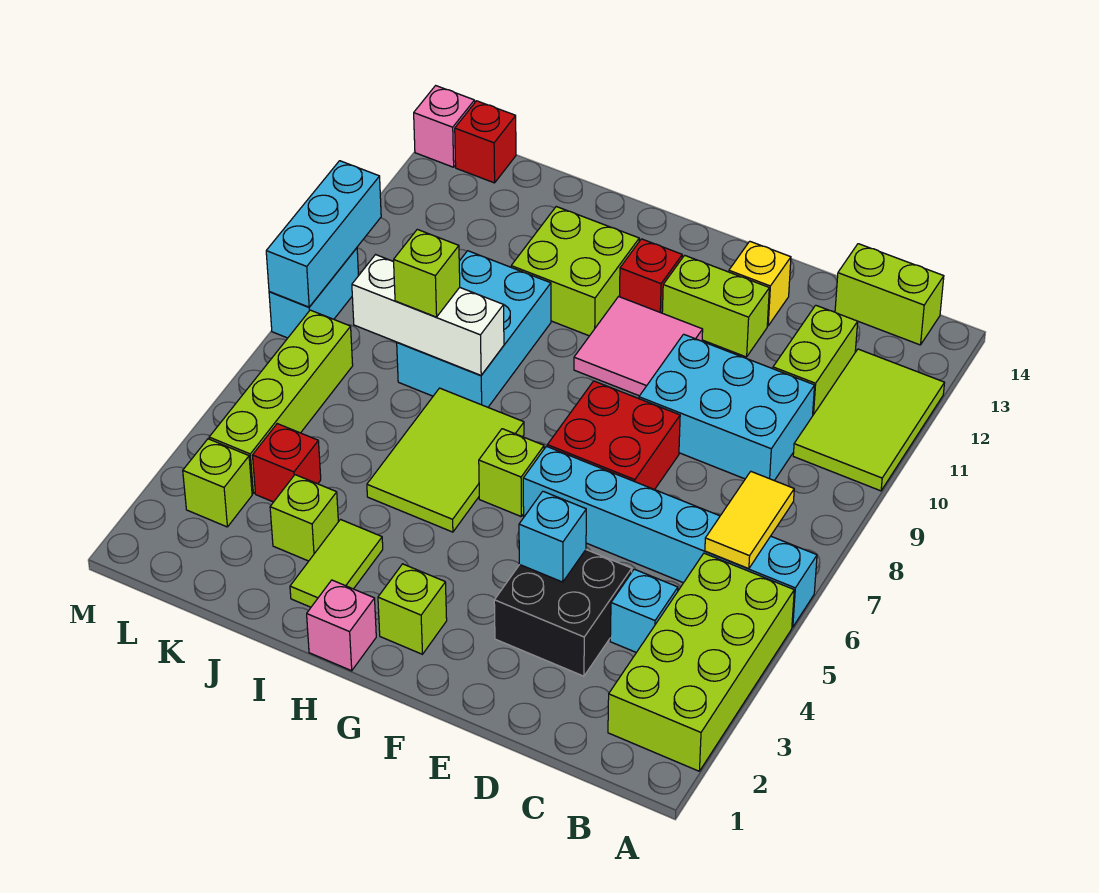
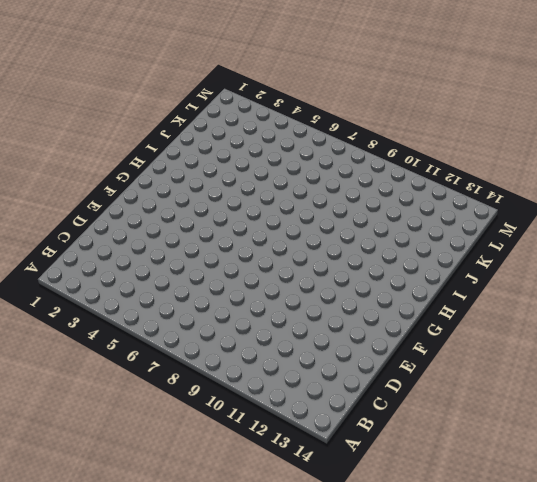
none -> lime brick A2:B5 level 1
none -> cyan brick A6:F6 level 1
none -> lime tile A10:B12 level 1
none -> lime brick B14:C14 level 1

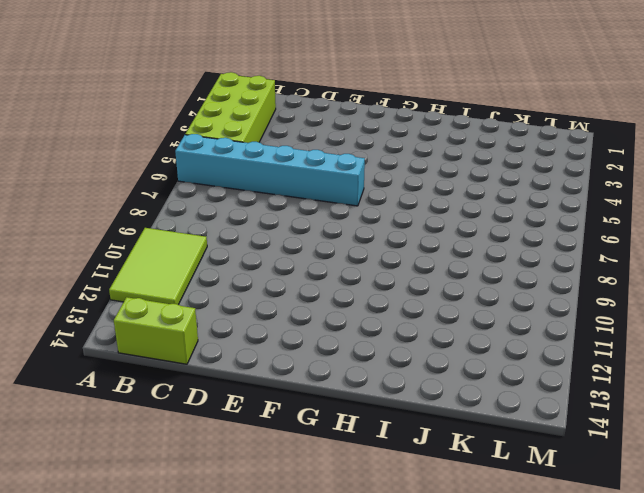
none -> cyan brick C4 level 1
none -> cyan brick C9:E10 level 1
none -> lime brick C11:C12 level 1
none -> black brick D3:E4 level 1

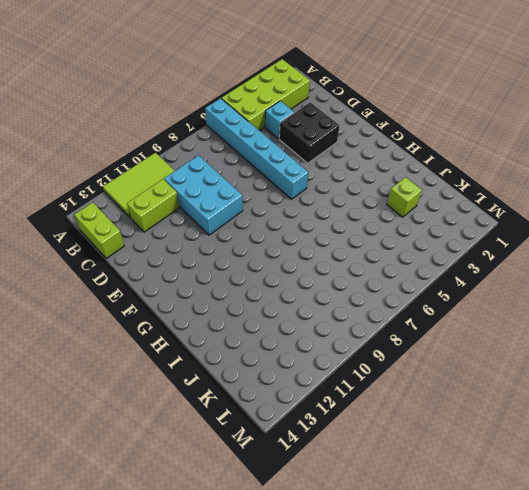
none -> red brick E7:F8 level 1
none -> lime brick E12:F12 level 1
none -> yellow brick E13 level 1
none -> pink tile F10:G11 level 1

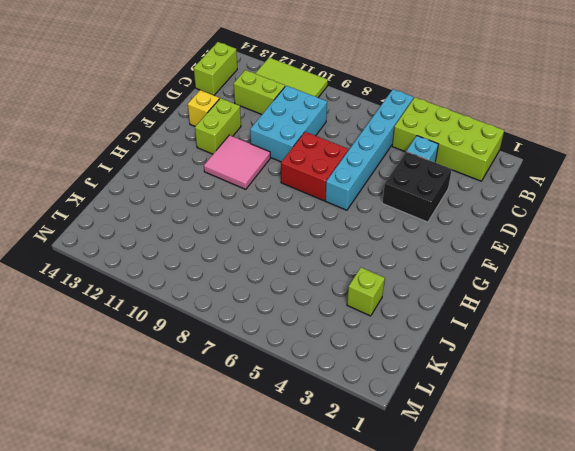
none -> lime brick G2 level 1
none -> lime brick G6 level 1
none -> red brick G12 level 1
none -> pink brick H1 level 1

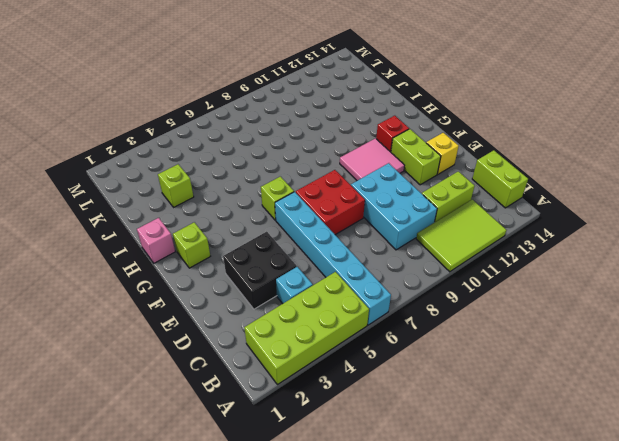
none -> lime tile H5:I7 level 1
none -> lime brick H11:I12 level 1
none -> lime tile I2:I3 level 1
none -> cyan brick I8:J10 level 1

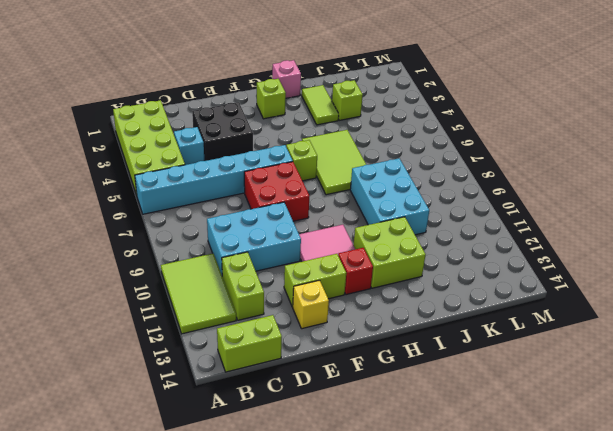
none -> red brick K4 level 1
none -> lime brick L3 level 1
none -> lime brick L4:L7 level 1
none -> red brick L14 level 1

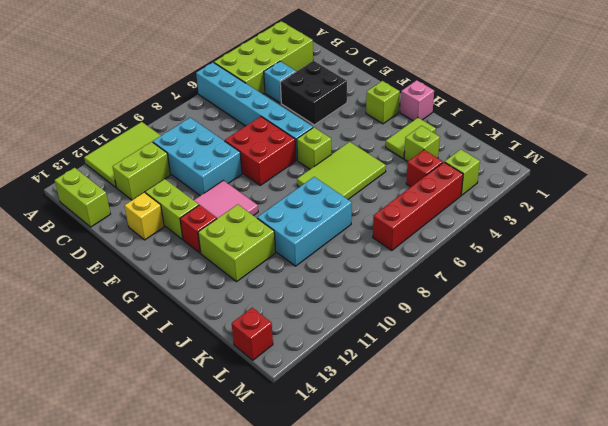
red brick L4:L7 level 1 -> lime brick L4:L7 level 1
none -> cyan brick M8:M9 level 1
none -> pink brick M14 level 1
none -> yellow tile B6:B7 level 2
none -> cyan brick E4 level 2

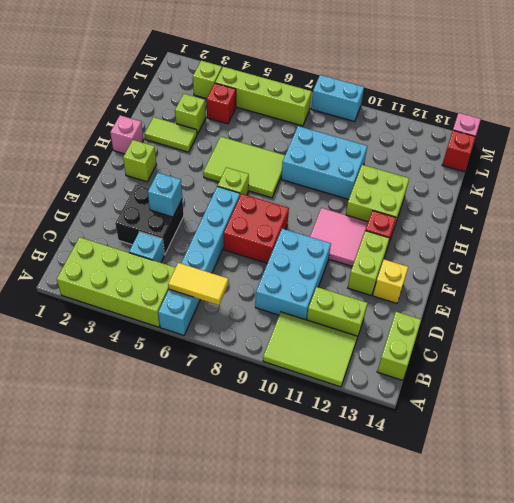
none -> white brick I8:K8 level 2
none -> cyan brick M8:M10 level 2
none -> lime brick J8 level 3

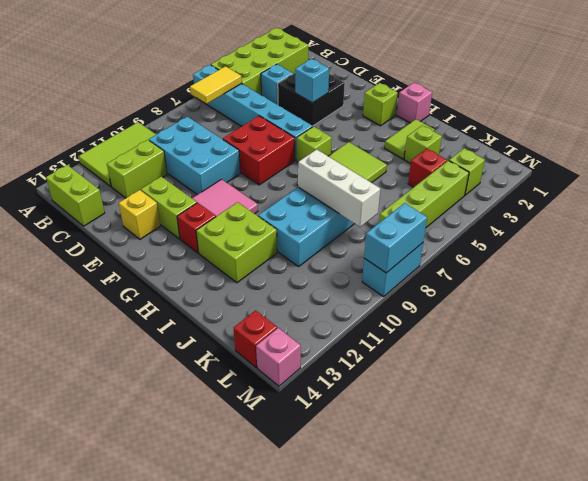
cyan brick M8:M9 level 2 -> cyan brick M8:M10 level 2
none -> lime brick J8 level 3

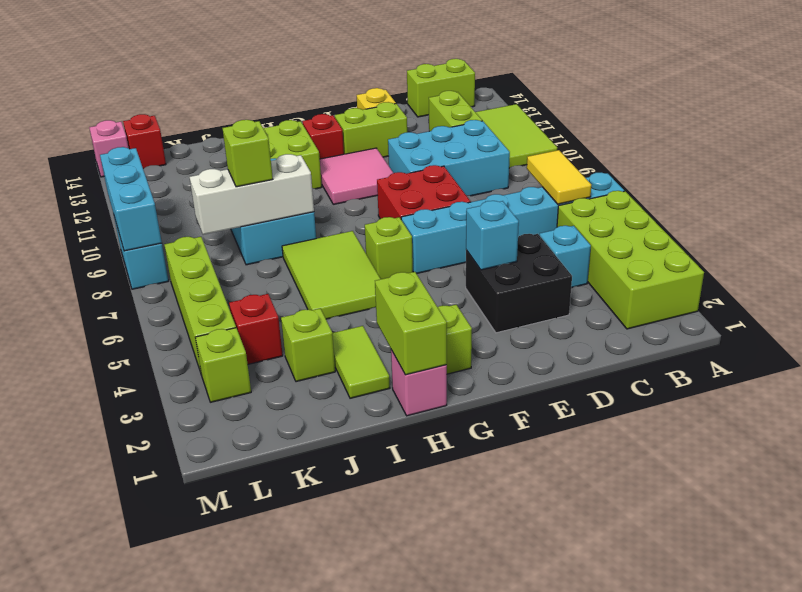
lime brick H1:H2 level 2 -> none

